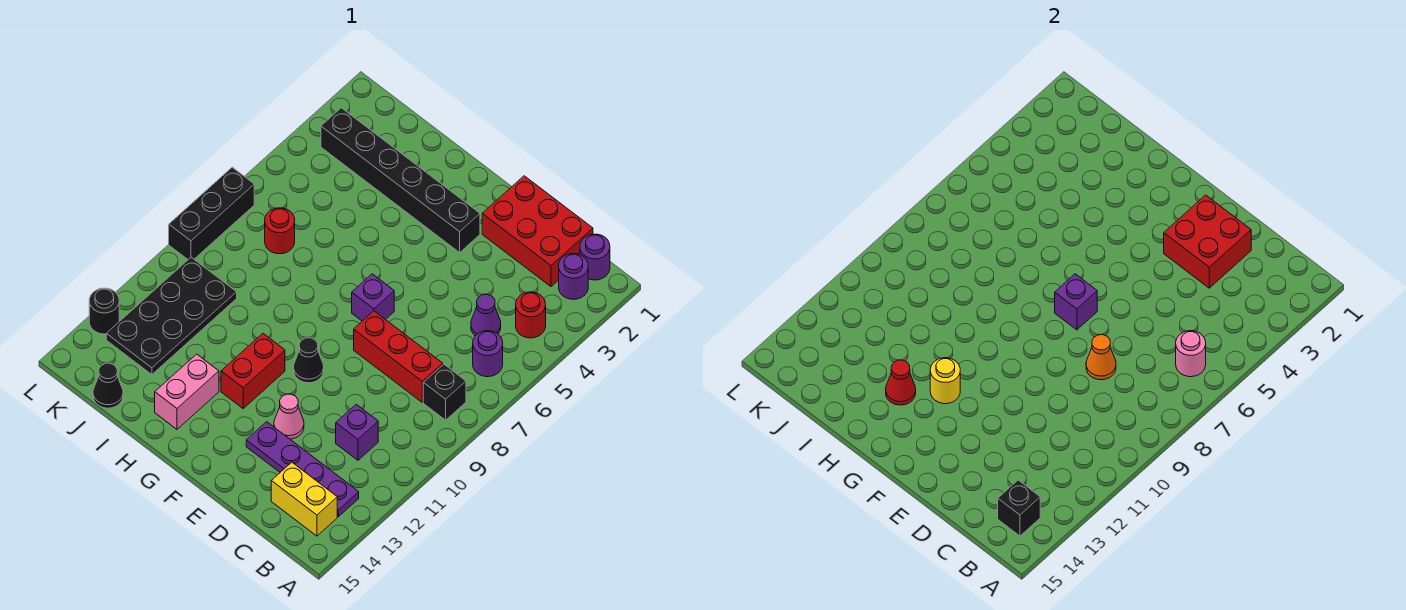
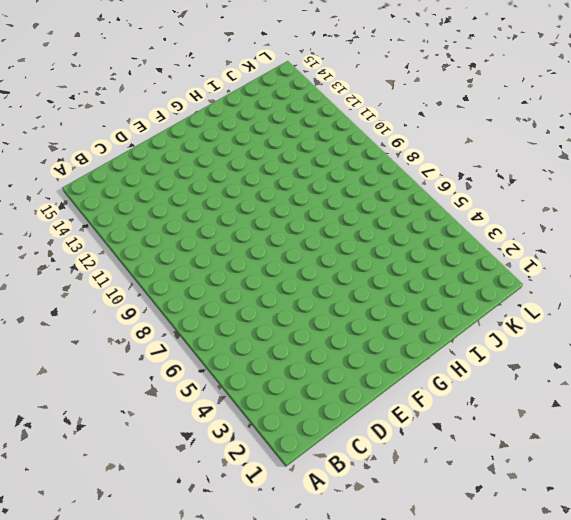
none -> purple round brick B1 level 1
none -> purple round brick B2 level 1
none -> red round brick B4 level 1

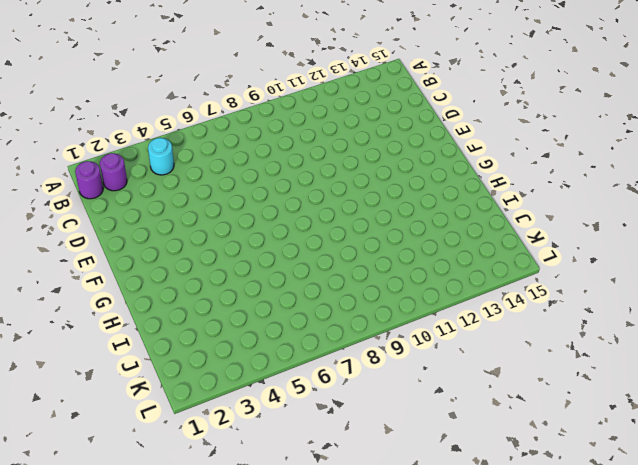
cyan round brick B4 level 1 -> red round brick B4 level 1
none -> purple round brick B6 level 1
none -> black brick B8 level 1
none -> purple plate B13:E13 level 1

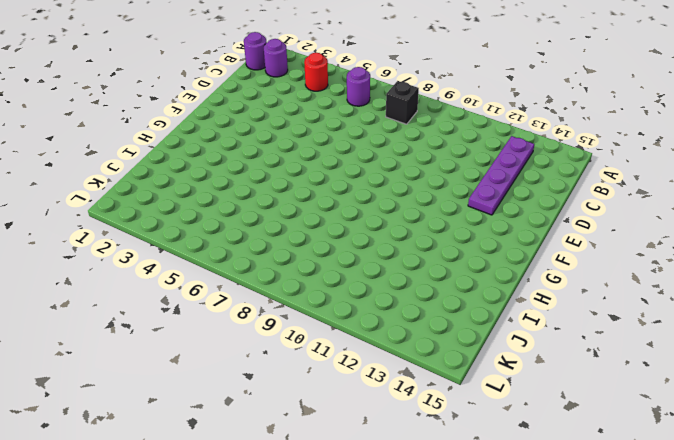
none -> yellow brick B14:C14 level 1
none -> red brick C1:E2 level 1
none -> purple cone C5 level 1

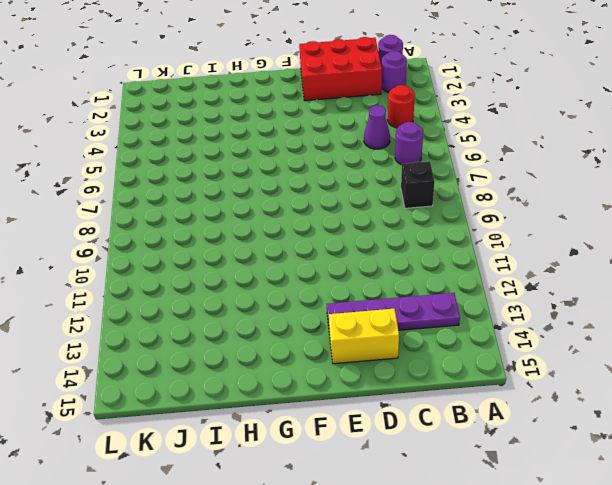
yellow brick D14:E14 level 1 -> yellow brick B14:C14 level 1
none -> red brick C8:E8 level 1
none -> purple brick C11 level 1
none -> pink cone E12 level 1

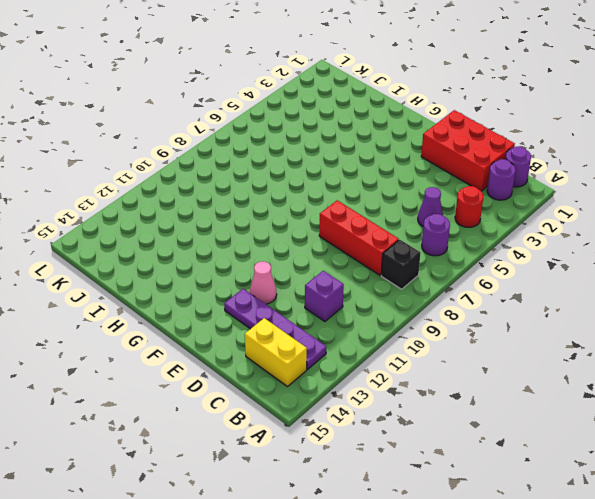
none -> black brick F3:K3 level 1
none -> purple brick F7 level 1
none -> black cone F10 level 1

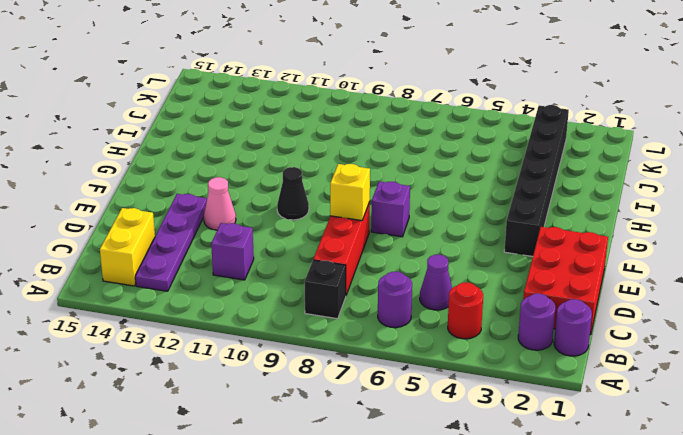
yellow brick E8 level 2 -> none
none -> red brick G11:G12 level 1
none -> pink brick H13:H14 level 1
none -> red round brick J7 level 1

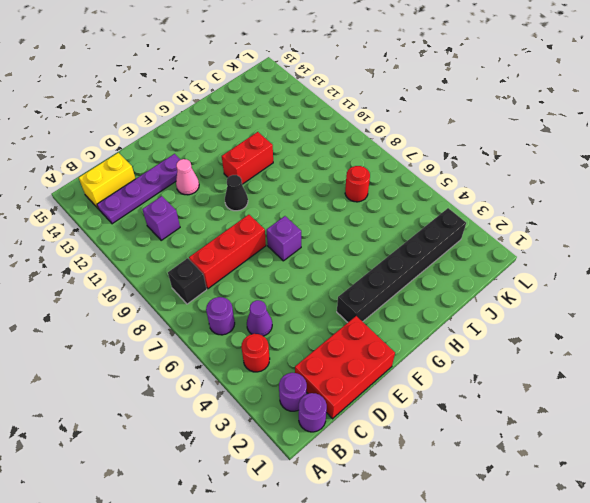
red brick G11:H11 level 1 -> red brick G11:G12 level 1
none -> pink brick H13:H14 level 1
none -> black plate J10:K13 level 1
none -> black cone J15 level 1

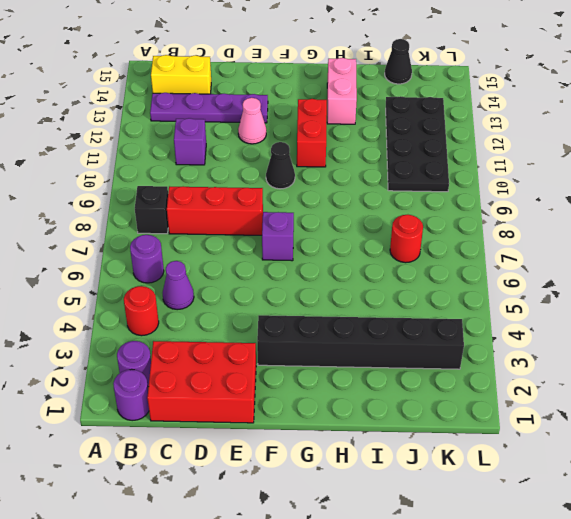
none -> black brick L7:L9 level 1
none -> black round brick L13 level 1
none -> pink round brick B6 level 2

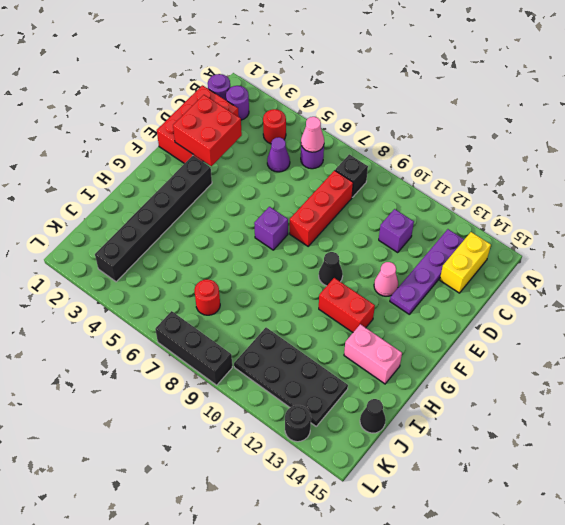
pink cone B6 level 2 -> pink round brick B6 level 2
none -> black brick B14 level 2
none -> orange cone D8 level 2
none -> purple brick F7 level 2

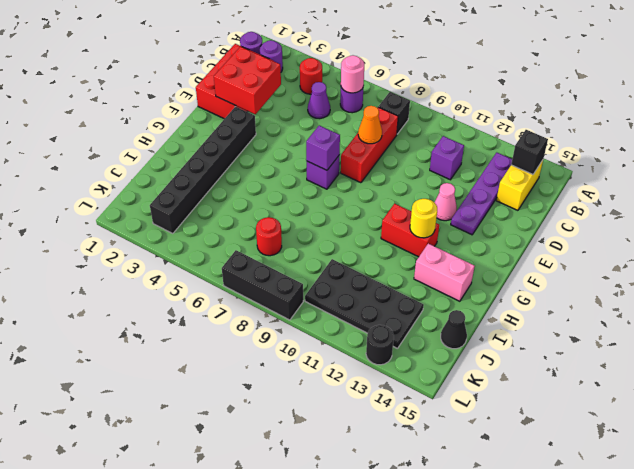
none -> black cone F10 level 1
none -> red cone H13 level 2

